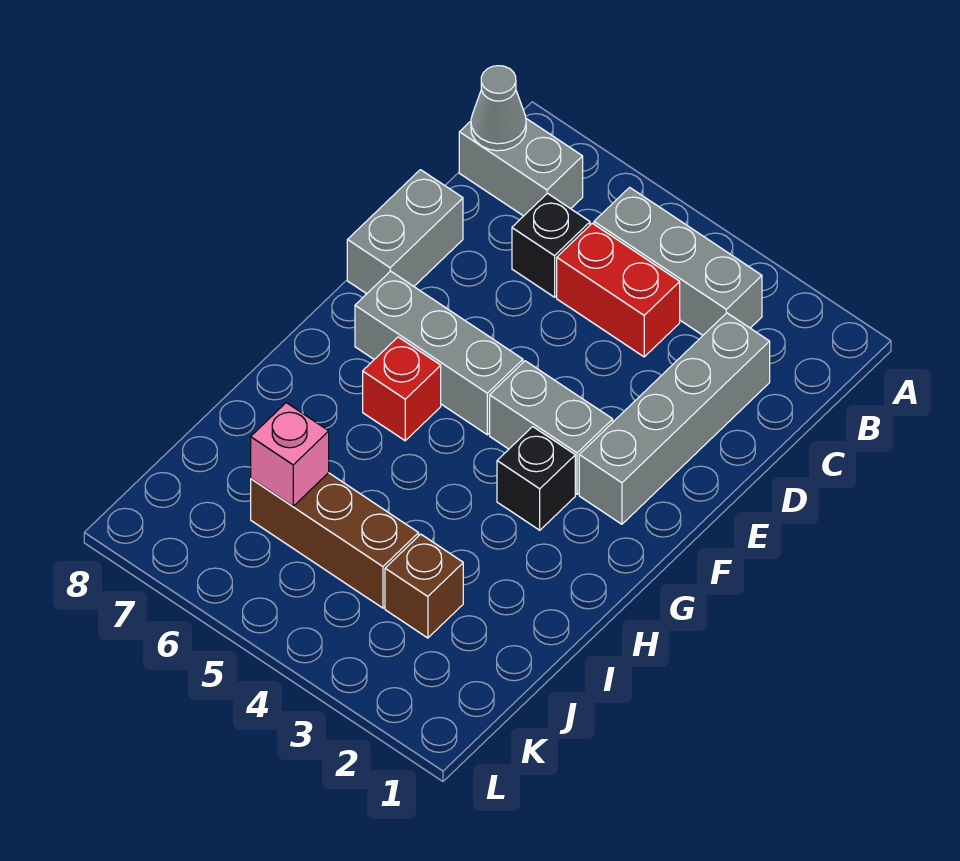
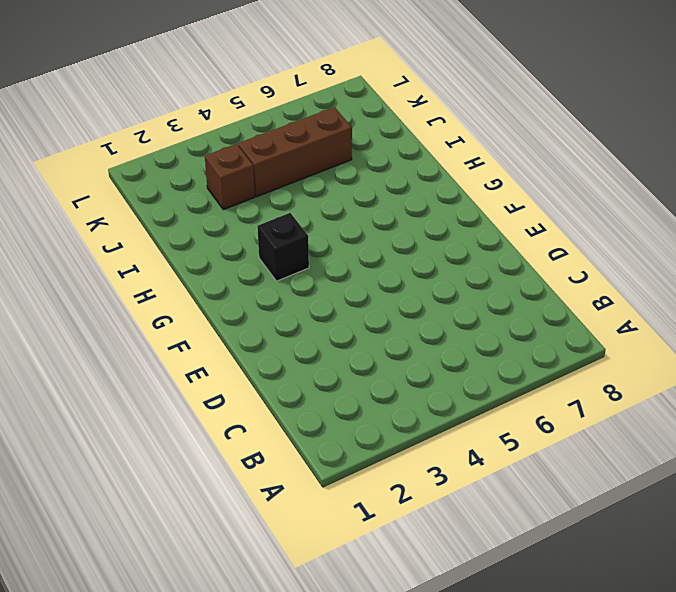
none -> grey brick B3:B5 level 1
none -> grey brick B7:B8 level 1
none -> grey brick C2:F2 level 1

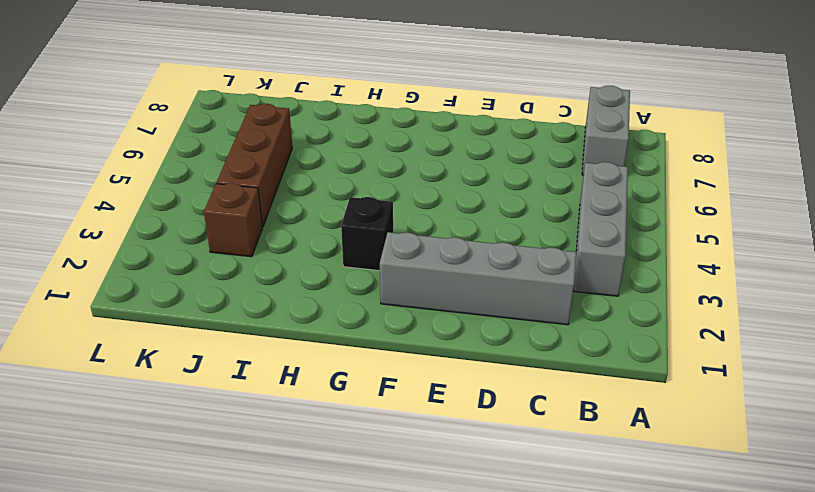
none -> red brick C4:C5 level 1
none -> black brick C6 level 1
none -> grey brick D8:E8 level 1

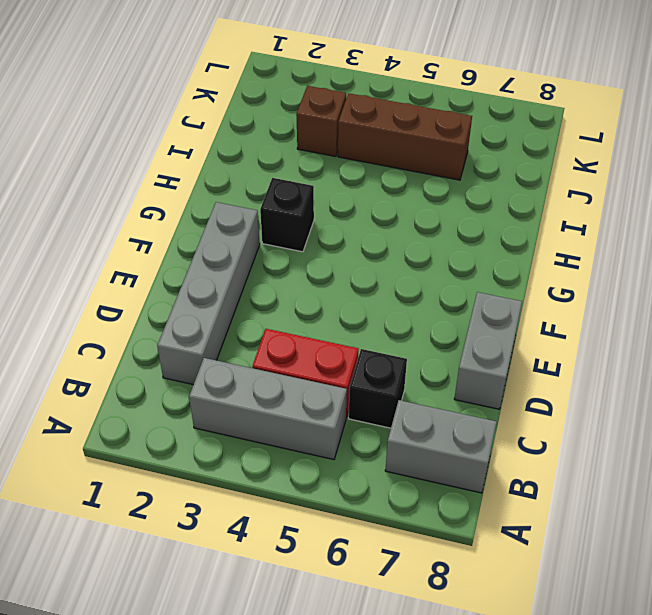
none -> grey brick F3:F4 level 1
none -> grey brick F5:F7 level 1
none -> red brick G6 level 1

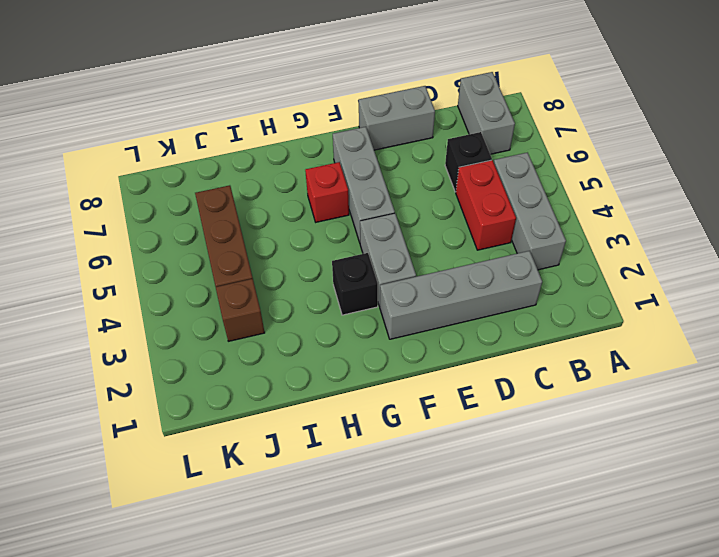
none -> grey cone B8 level 2
none -> pink brick J6 level 2

